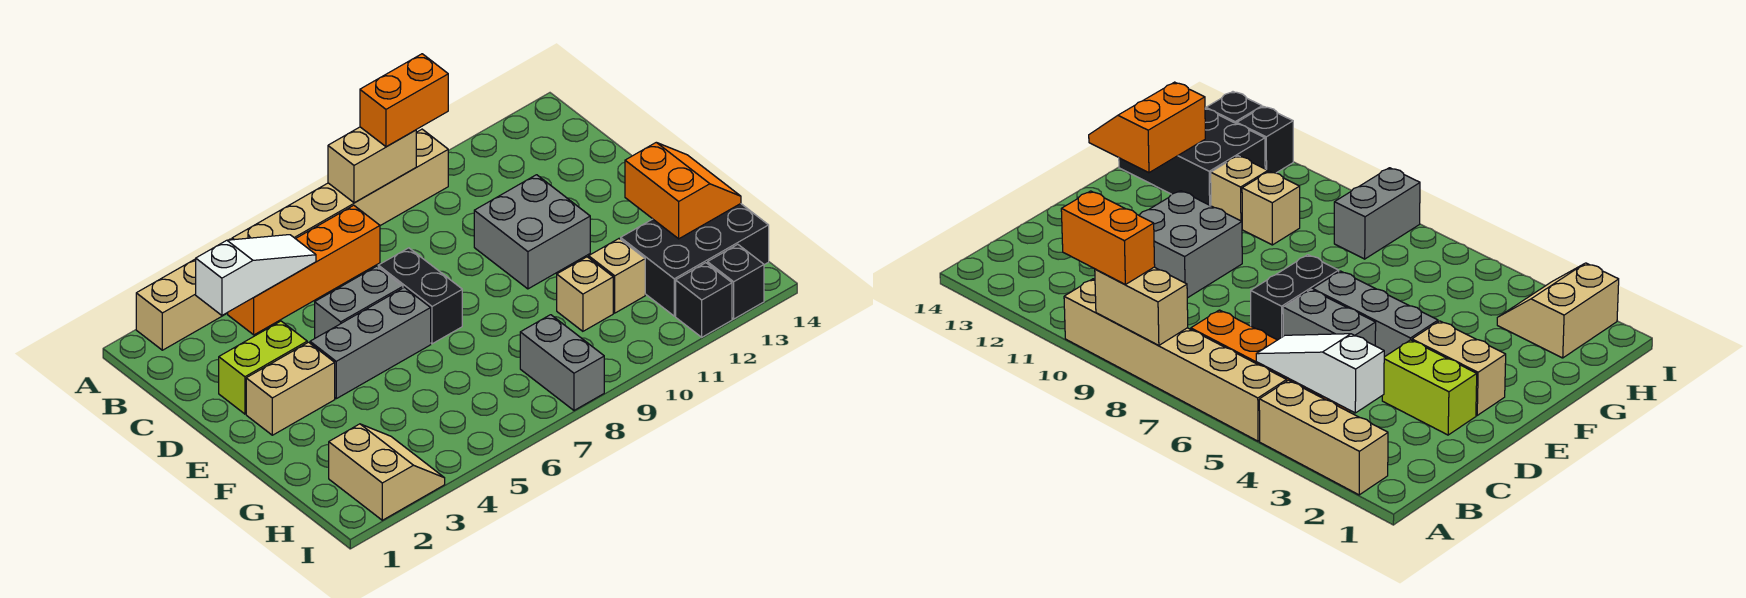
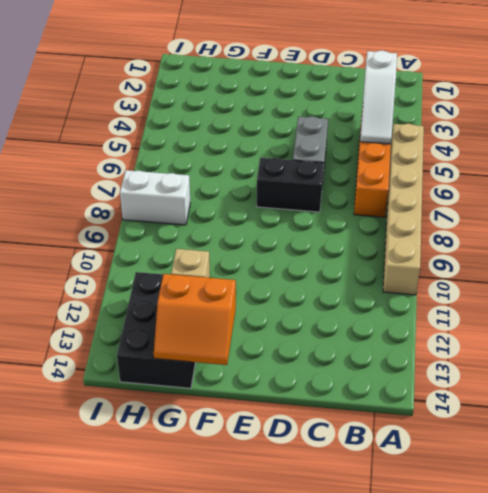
white brick H8:I8 level 1 -> grey brick H8:I8 level 1
none -> tan brick A2:A4 level 1
none -> lime brick D2:D3 level 1
none -> grey brick D10:E11 level 1

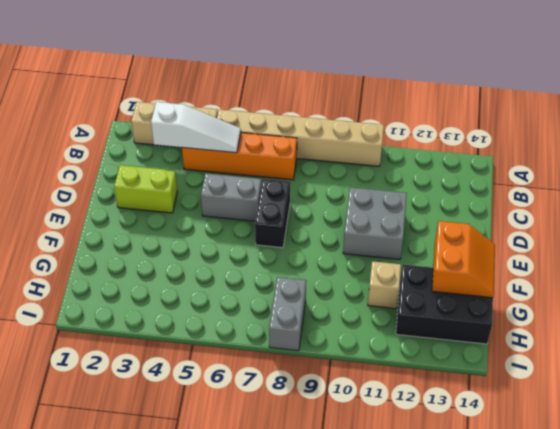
none -> tan brick E2:E3 level 1
none -> grey brick E4:E6 level 1
none -> tan brick G10 level 1

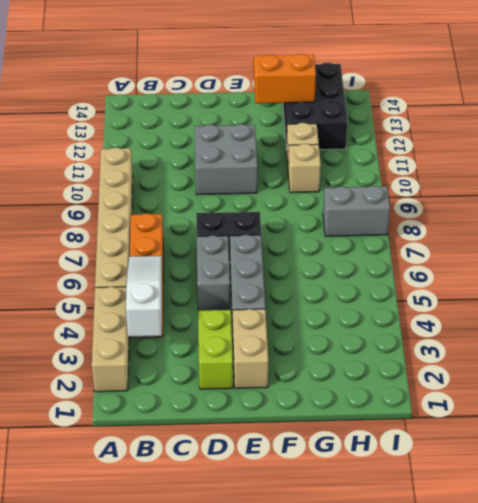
none -> tan slope H2:I3 level 1 top 2
none -> black brick I12 level 1
none -> black brick I13 level 1

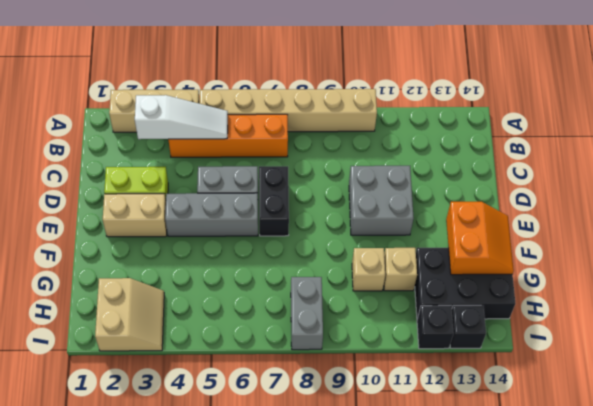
none -> tan brick A8:A9 level 2
none -> orange brick A9:A10 level 3

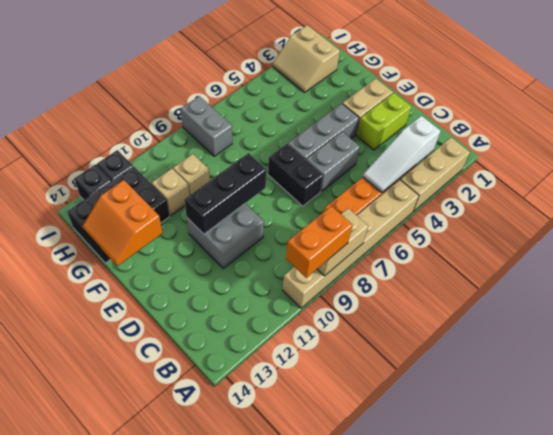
black brick E9:E11 level 2 -> none

